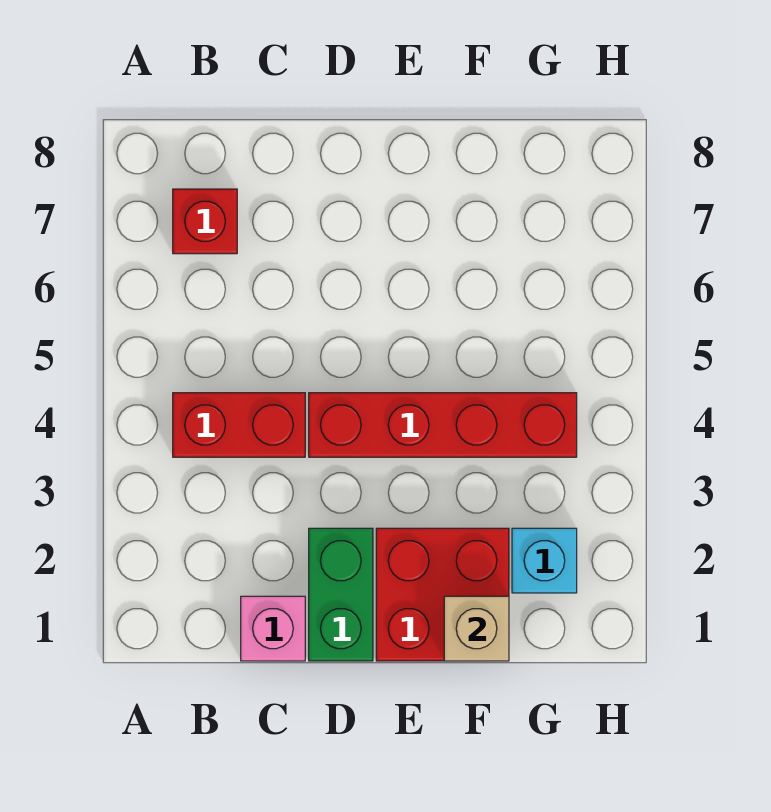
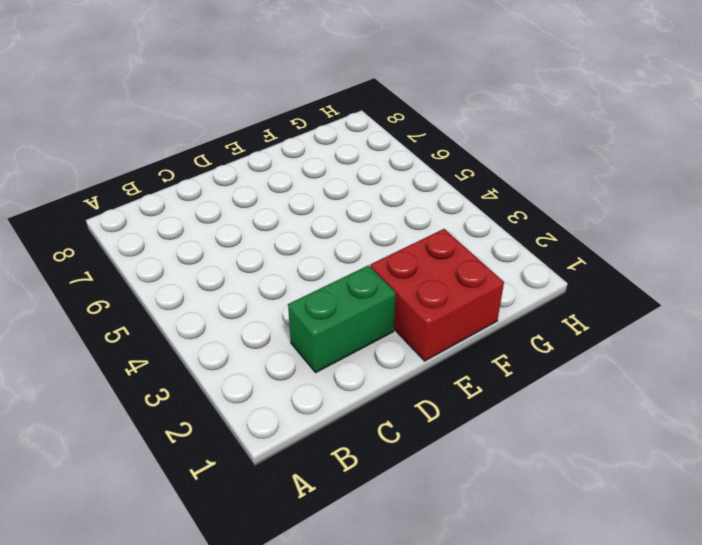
green brick C2:D2 level 1 -> green brick D1:D2 level 1
none -> red brick B4:C4 level 1
none -> red brick B7 level 1

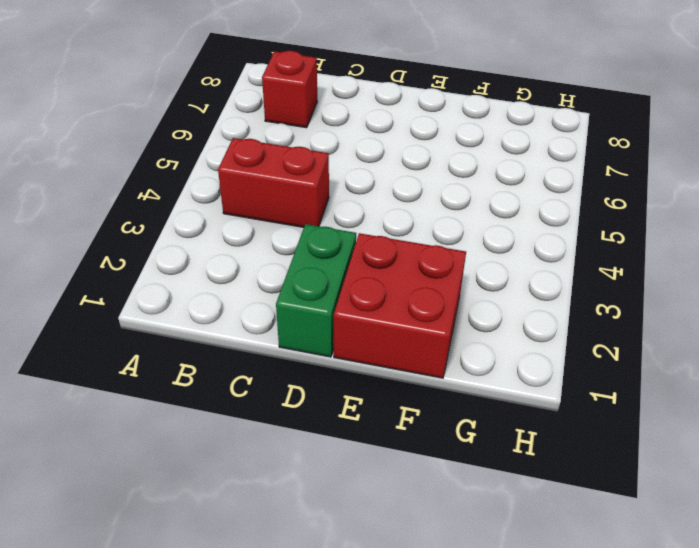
none -> pink brick C1 level 1
none -> red brick D4:G4 level 1

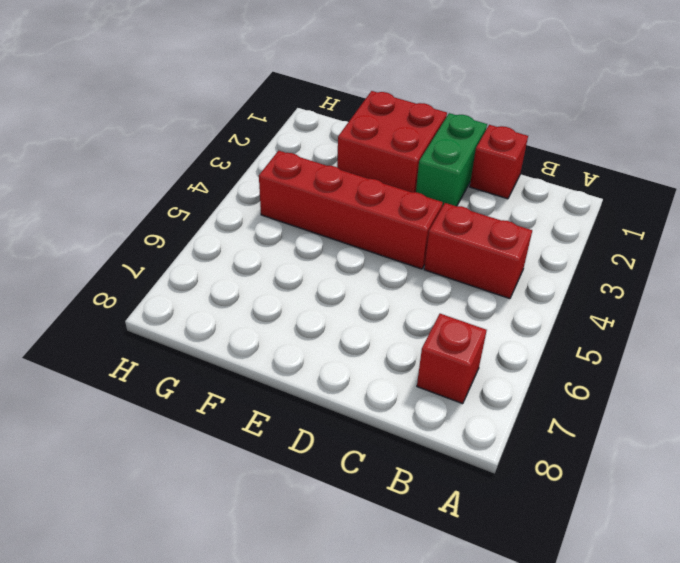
red brick C1 level 1 -> pink brick C1 level 1
none -> cyan brick G2 level 1
none -> tan brick F1 level 2

